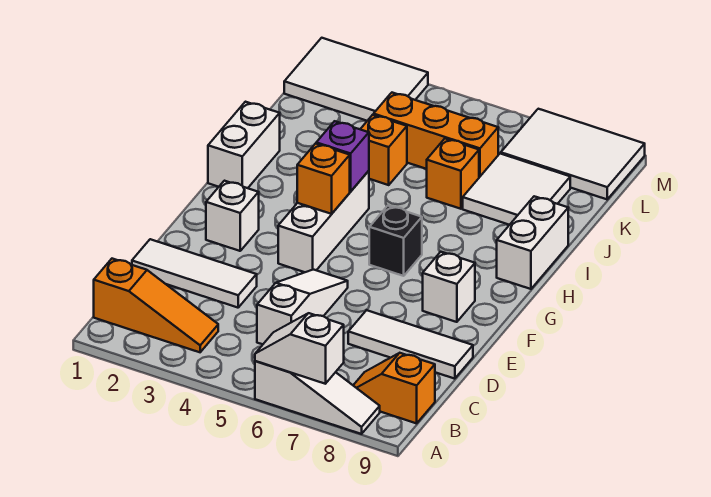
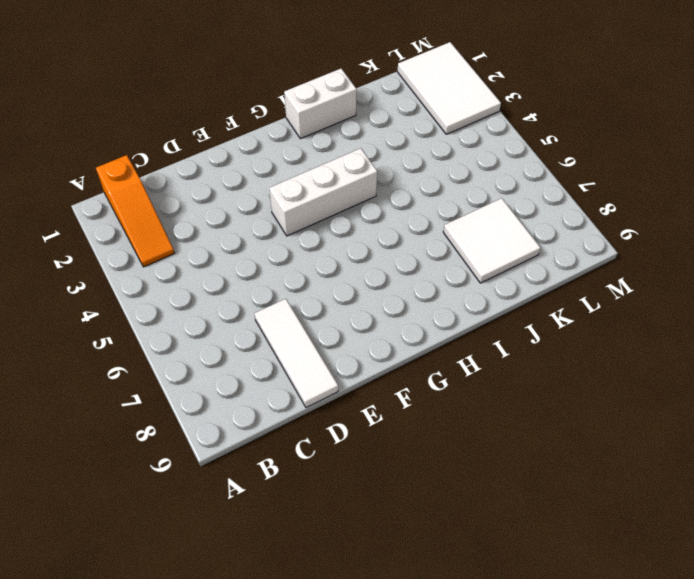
none -> white slope A6:A8 level 1 top 6
none -> orange slope B8:B9 level 1 top 9
none -> white slope C5:E5 level 1 top C

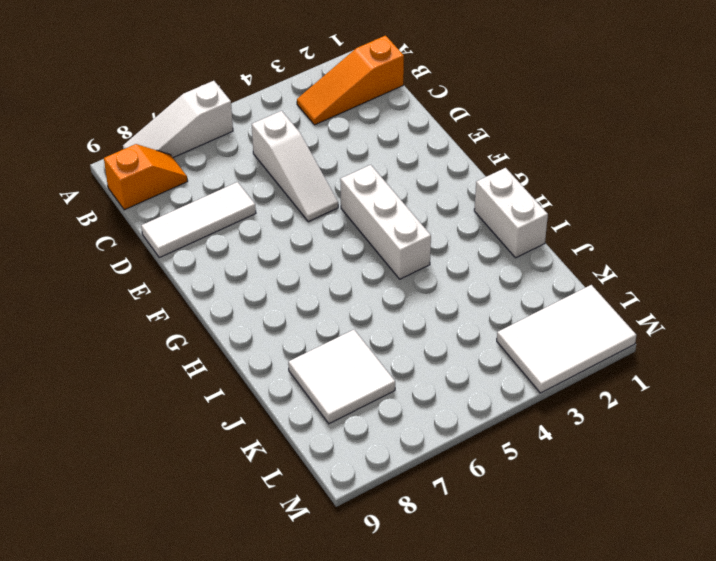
none -> white tile D1:D3 level 1
none -> white brick F2 level 1
none -> white brick F8 level 1

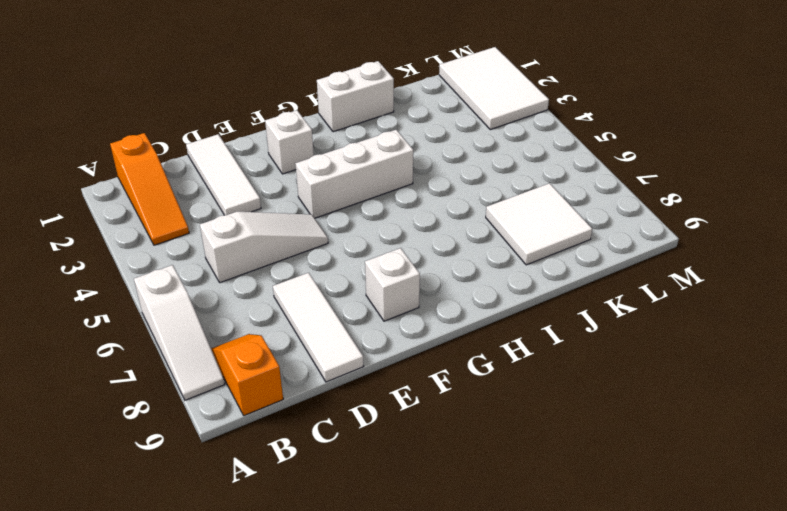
none -> black brick G6 level 1
none -> white brick H9:I9 level 1
none -> orange brick J4 level 1

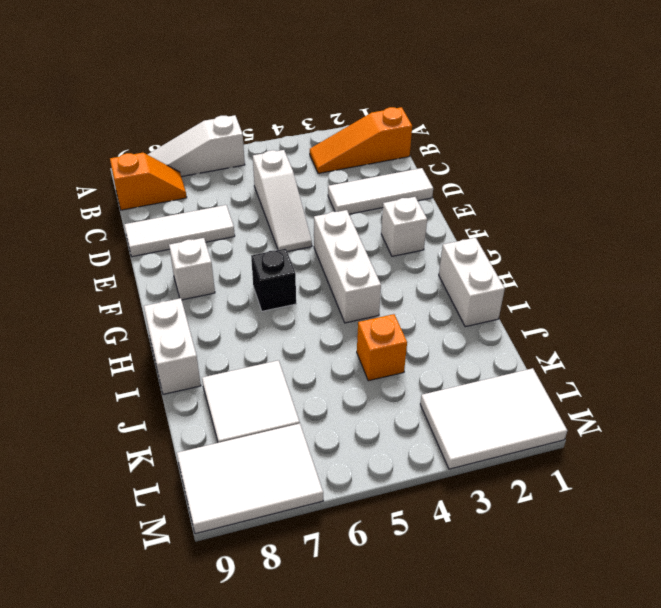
none -> orange brick J6 level 1
none -> orange brick K4:K6 level 1
none -> white slope A6:A7 level 2 top 7

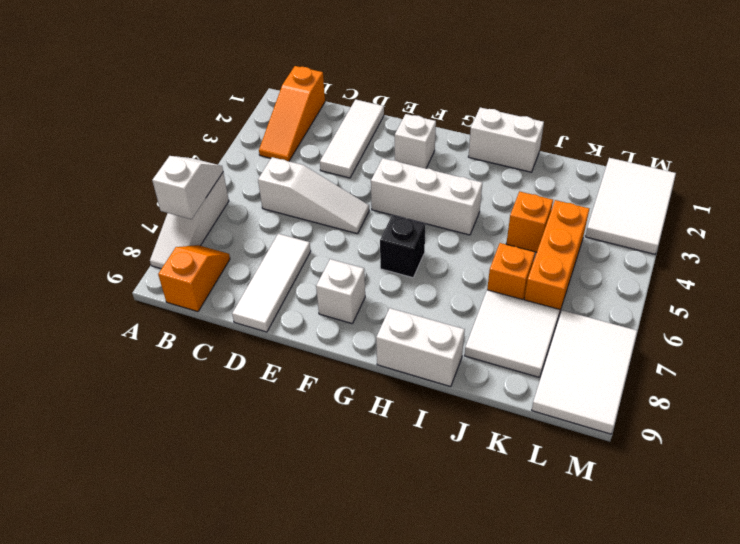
none -> orange brick G4 level 2
none -> purple brick H4 level 2

